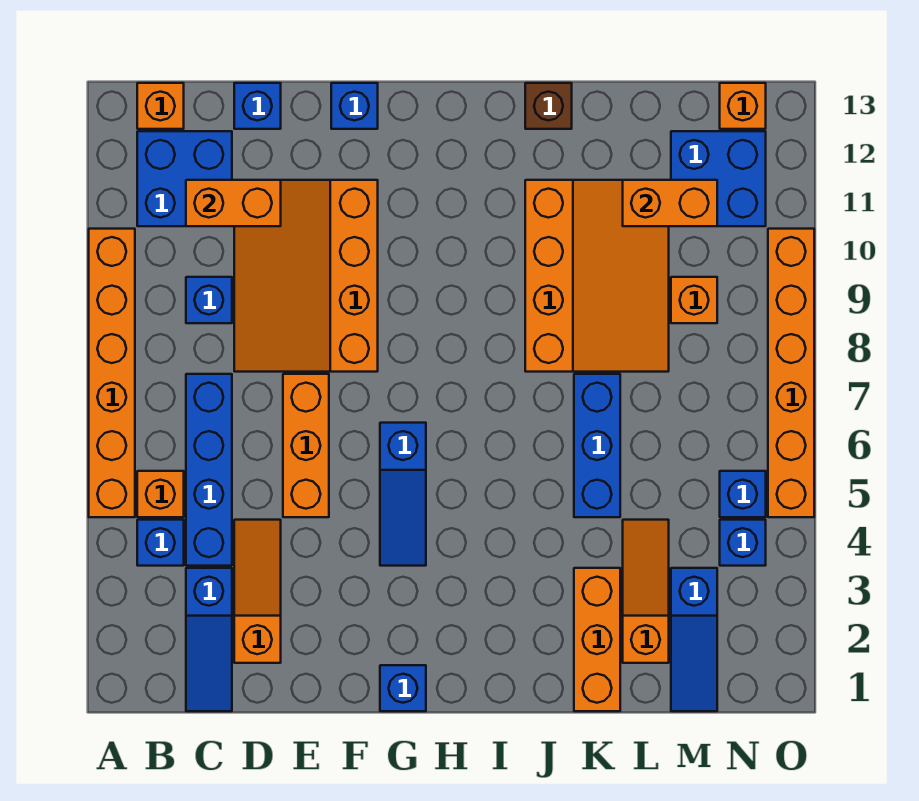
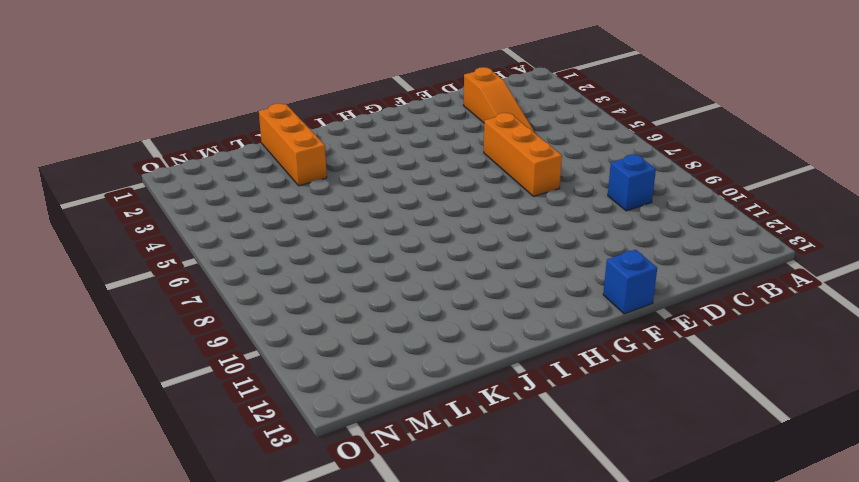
none -> orange brick A5:A10 level 1
none -> blue brick B4 level 1
none -> orange brick B5 level 1

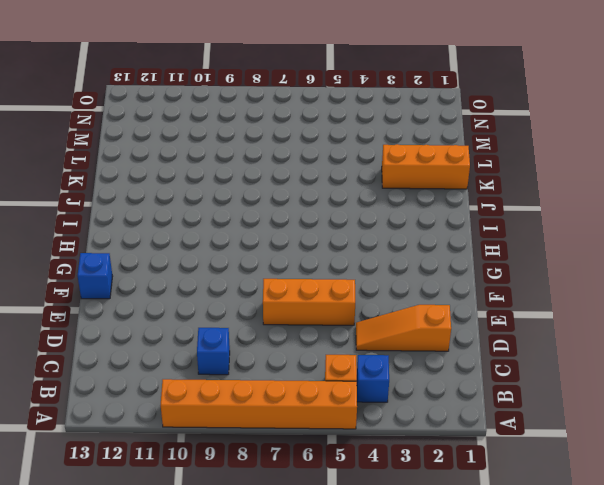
none -> blue brick B11:C12 level 1
none -> orange brick B13 level 1
none -> blue slope C1:C3 level 1 top 3

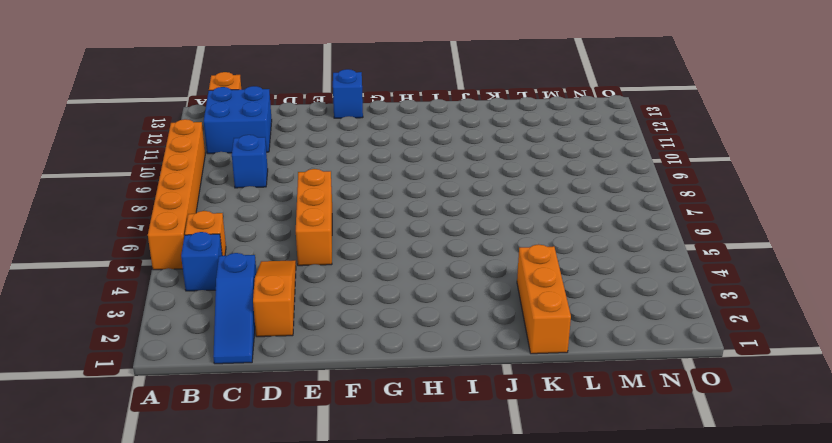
none -> blue brick C4:C7 level 1
none -> orange slope D8:F11 level 1 top F
none -> blue brick D13 level 1

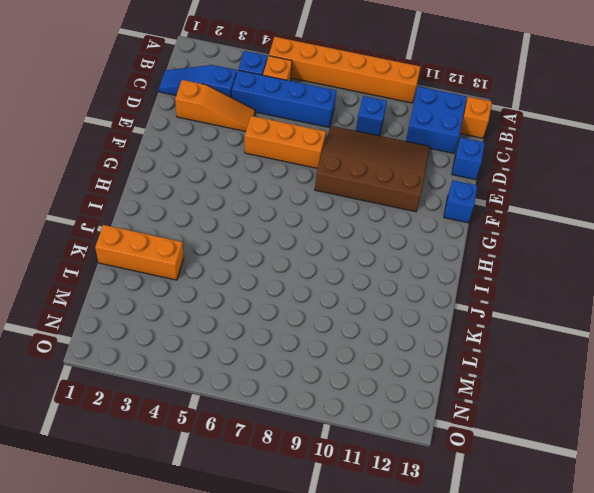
brown slope D8:F11 level 1 top F -> orange slope D8:F11 level 1 top F
none -> blue brick G1 level 1
none -> blue slope G4:G6 level 1 top 6
none -> orange slope J8:L11 level 1 top J

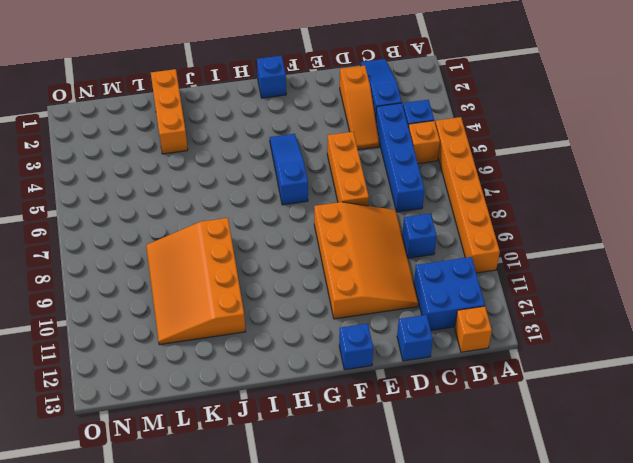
none -> brown brick J13 level 1
none -> blue brick K5:K7 level 1
none -> orange slope L2:L4 level 1 top 2

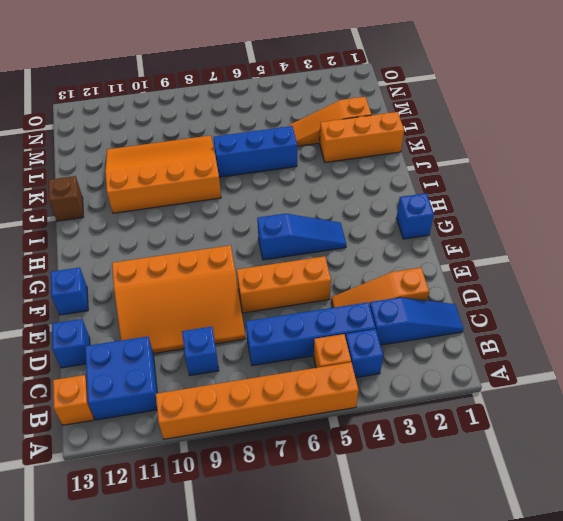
none -> blue slope M1:M3 level 1 top 3
none -> orange brick M9 level 1
none -> blue brick M11:N12 level 1

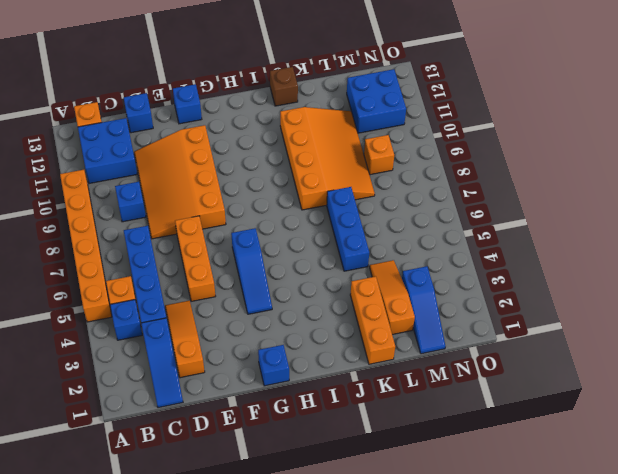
none -> blue brick N4 level 1
none -> blue brick N5 level 1
none -> orange brick N13 level 1

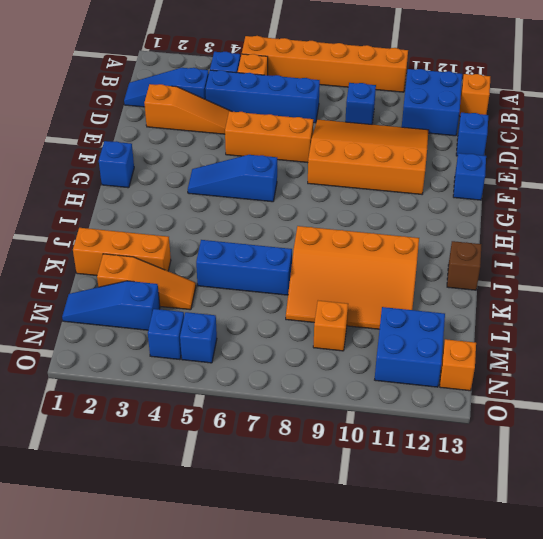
none -> orange brick O5:O10 level 1
none -> orange brick C11:D11 level 2
none -> orange brick L11:M11 level 2

